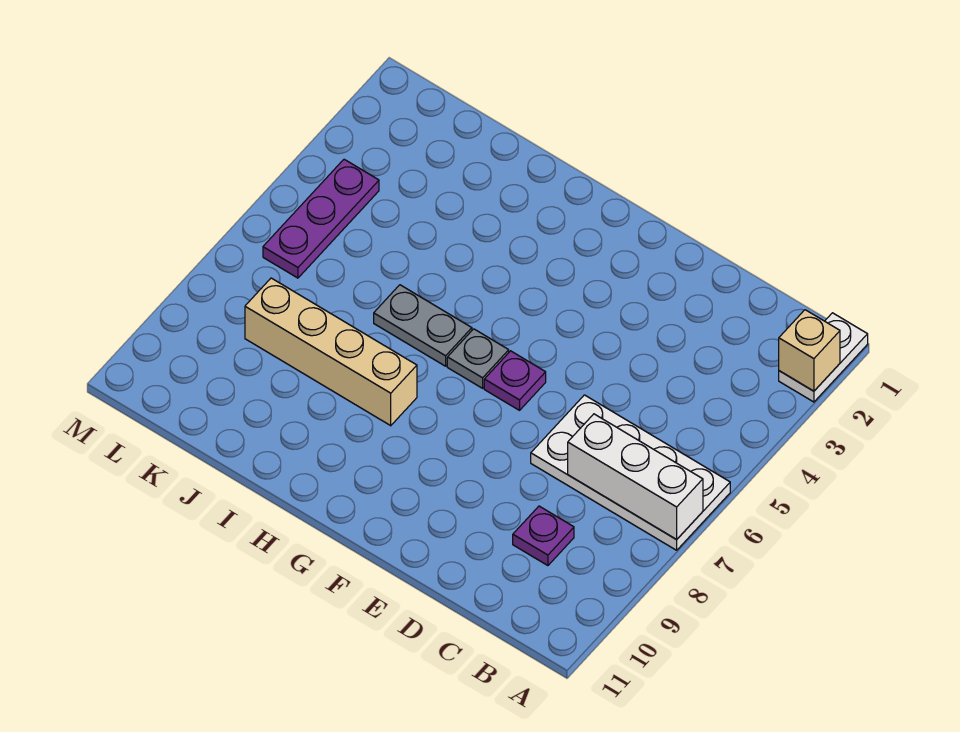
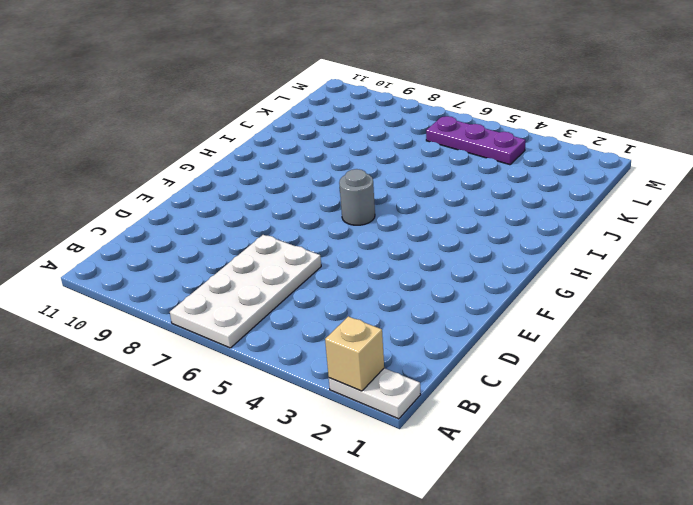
grey round brick G6 level 1 -> grey plate G6 level 1
none -> purple plate C9 level 1
none -> purple plate F6 level 1

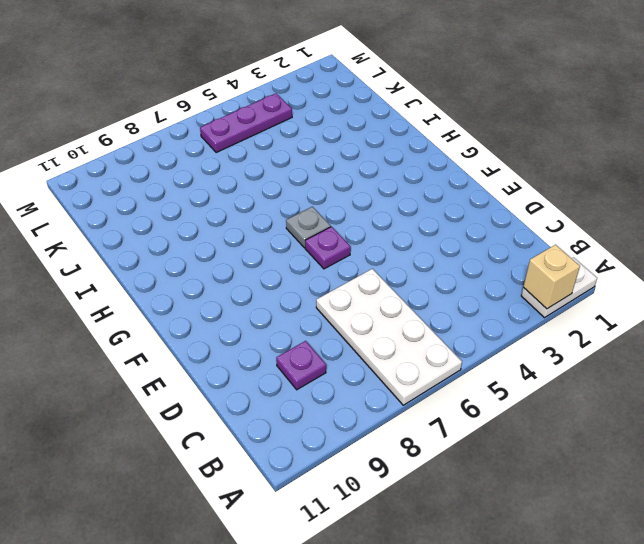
none -> grey plate H6:I6 level 1
none -> tan brick H8:K8 level 1

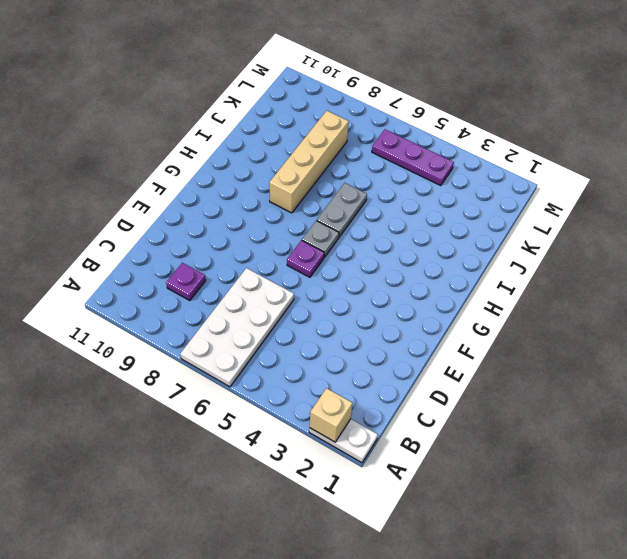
none -> white brick A7:C7 level 2

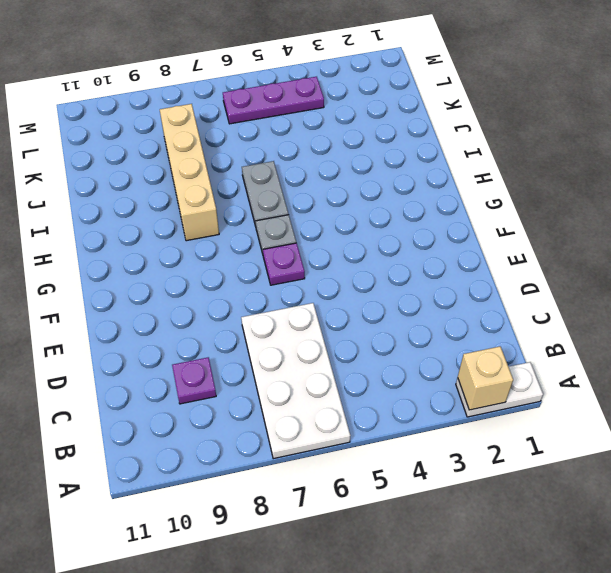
none -> white brick A7:C7 level 2

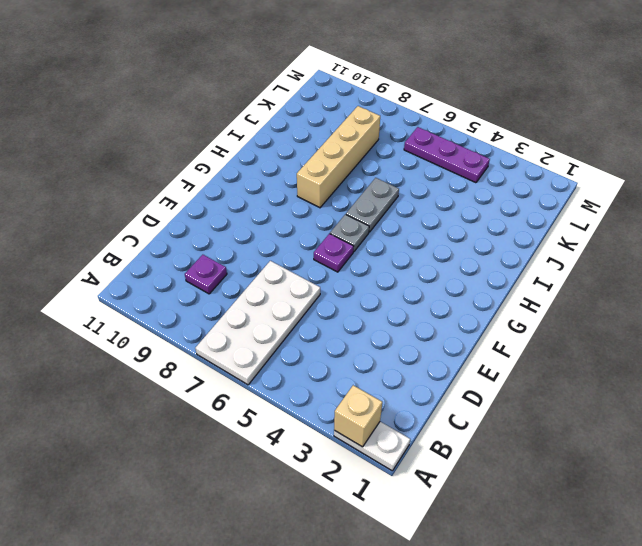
none -> white brick A7:C7 level 2

